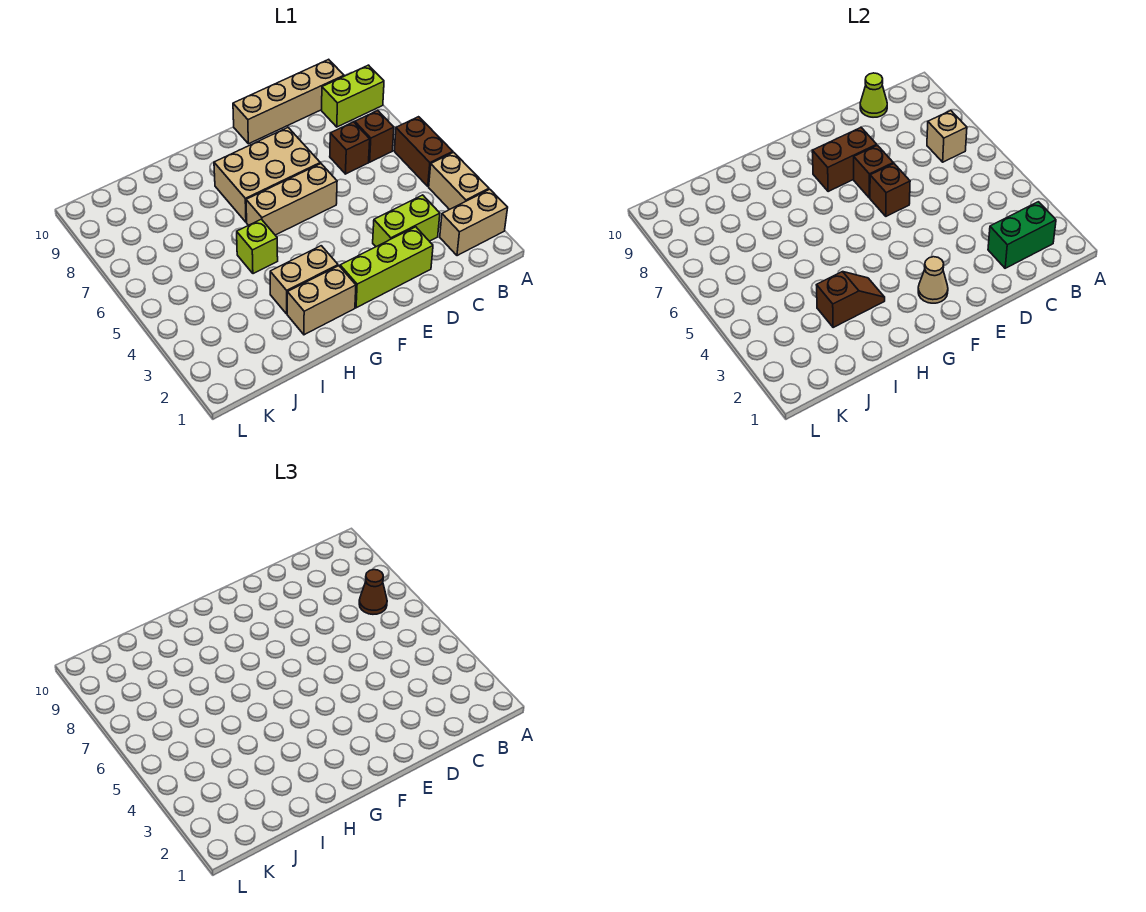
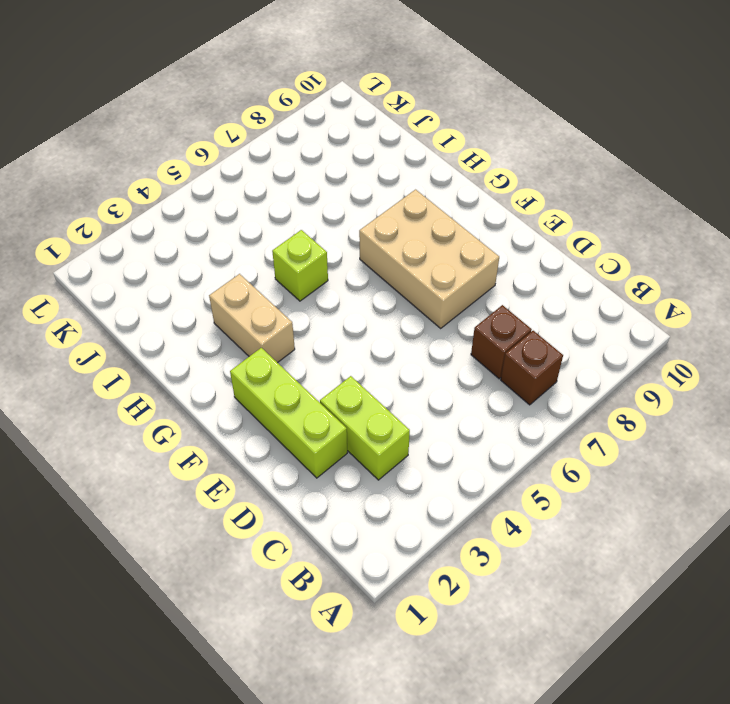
none -> tan brick A2:B2 level 1
none -> tan brick A3:A4 level 1
none -> brown brick A5:A6 level 1

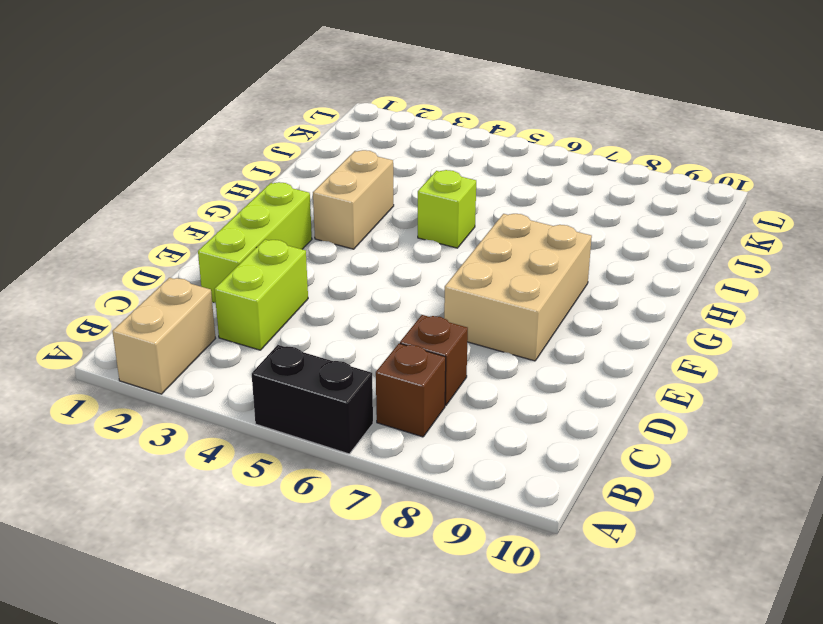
black brick A5:A6 level 1 -> brown brick A5:A6 level 1
none -> tan brick A3:A4 level 1
none -> lime brick A9:B9 level 1
none -> tan brick B10:E10 level 1

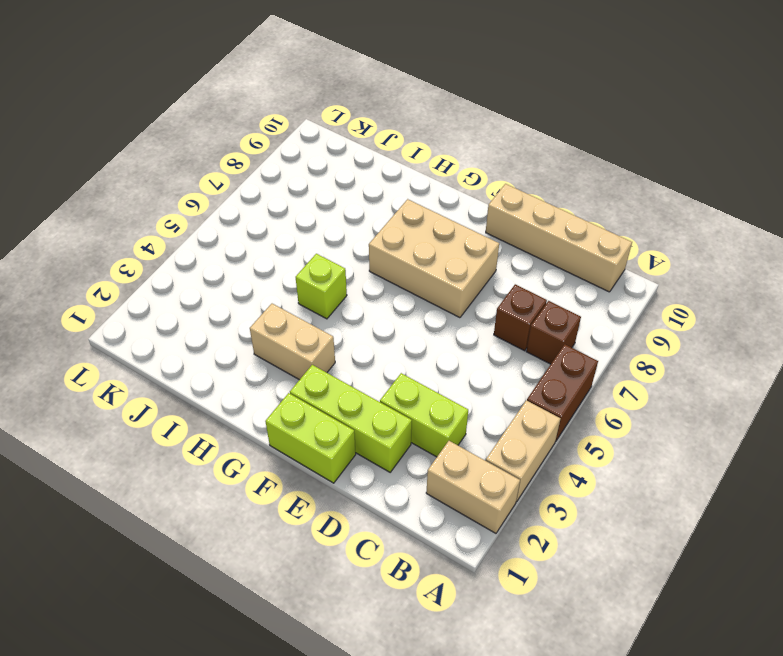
lime brick E1:F1 level 1 -> lime brick A9:B9 level 1
none -> tan brick E6:G6 level 1
none -> tan brick G2:H2 level 1
none -> green brick B2:C2 level 2

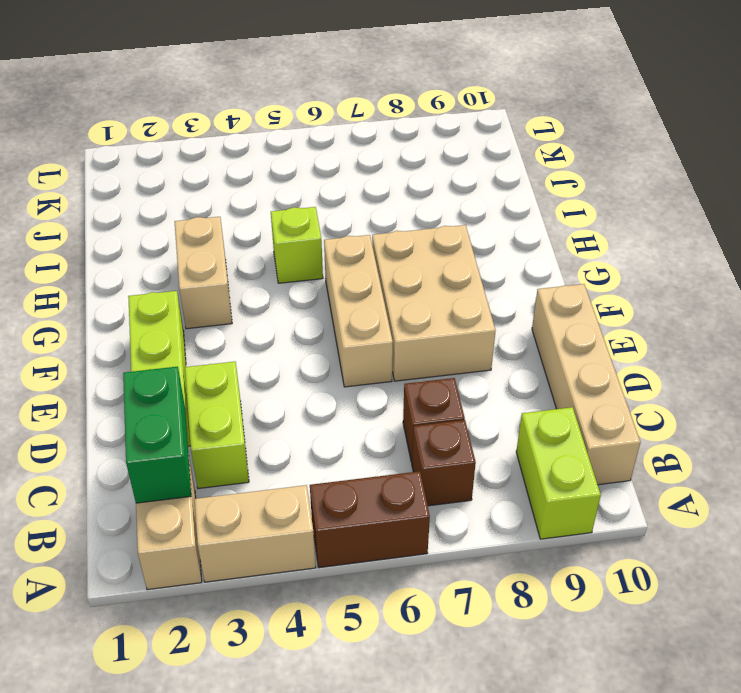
none -> tan brick G2:H2 level 1
none -> tan brick B7 level 2
none -> lime cone C10 level 2

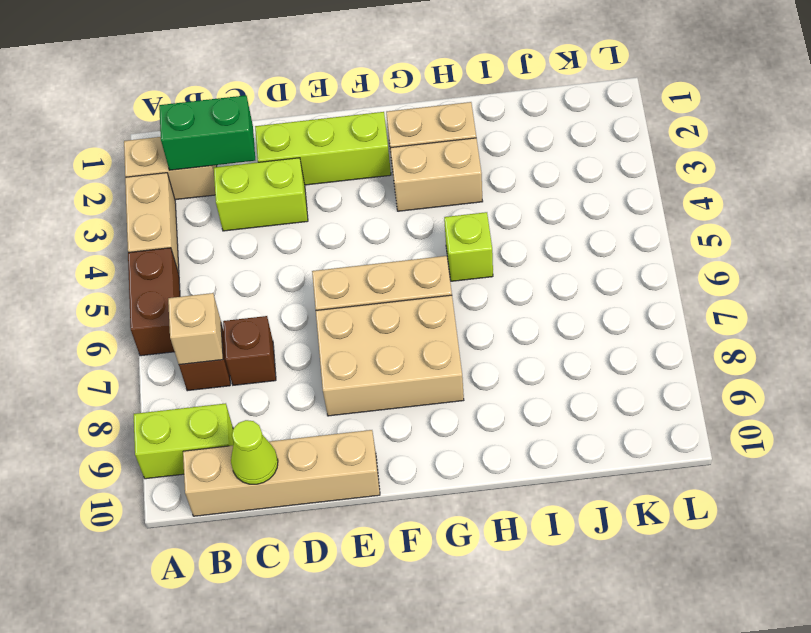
none -> brown brick E6 level 2
none -> brown brick E7 level 2
none -> brown brick E8:F8 level 2

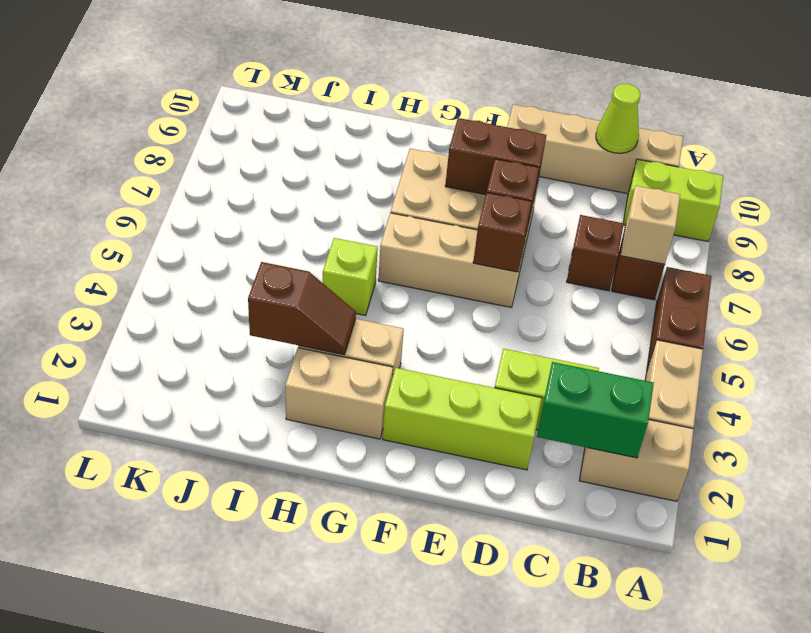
none -> tan cone F2 level 2
none -> brown cone B7 level 3

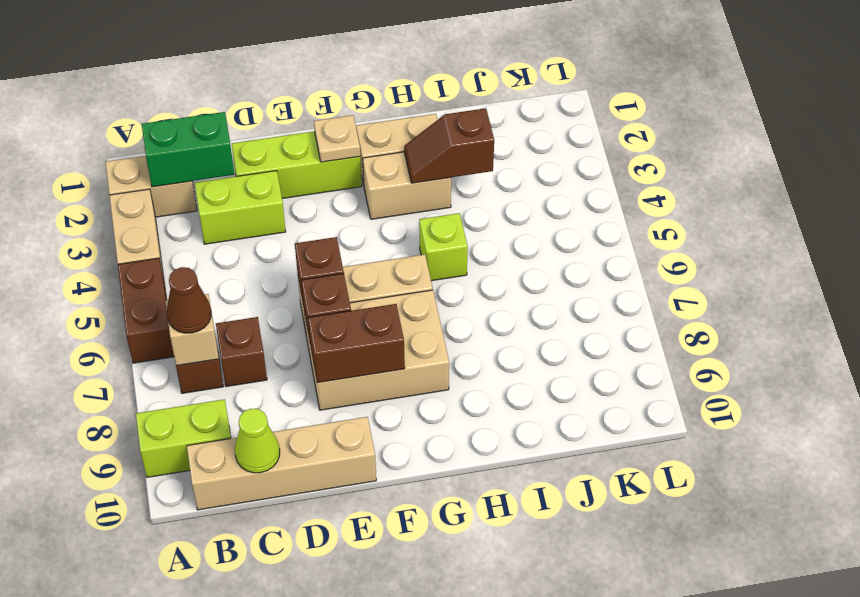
tan plate F2 level 2 -> tan cone F2 level 2

